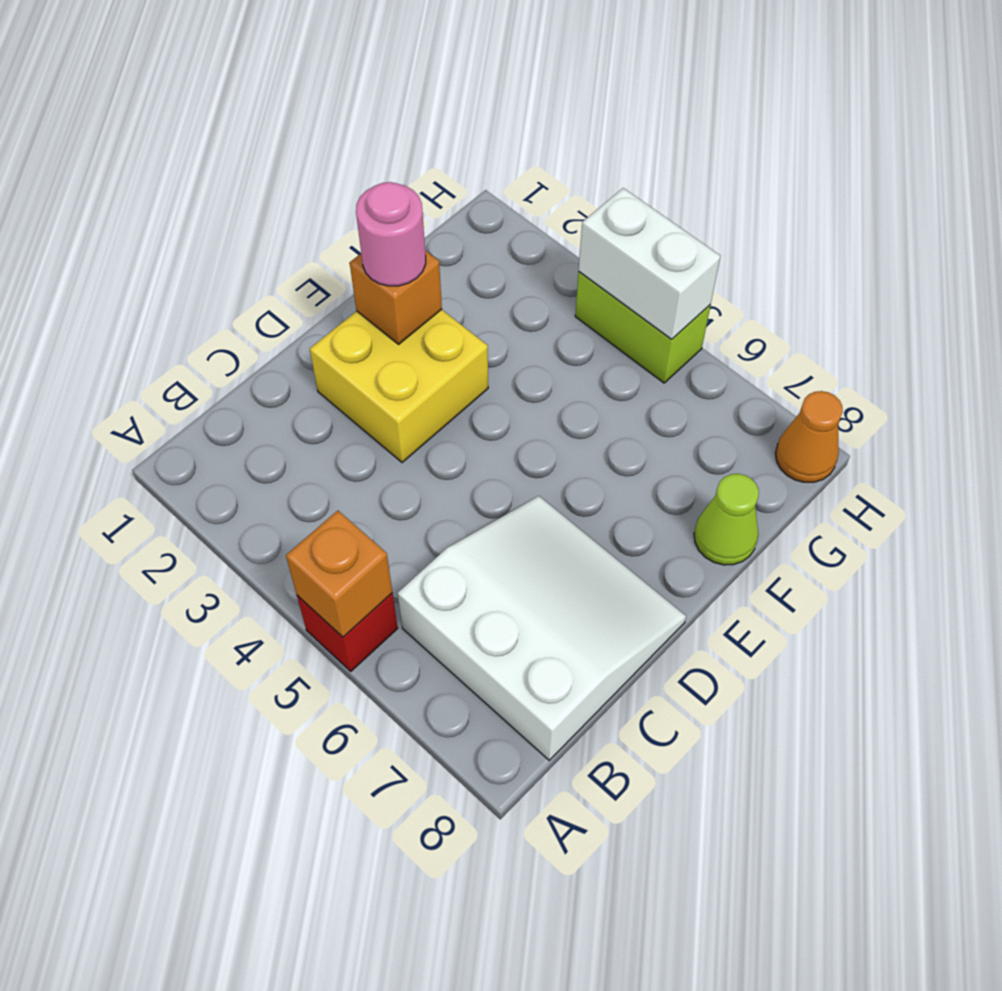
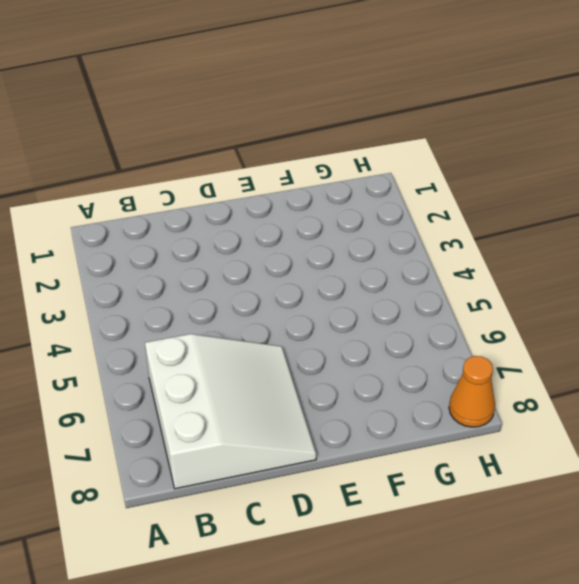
none -> red brick A5 level 1
none -> yellow brick D2:E3 level 1

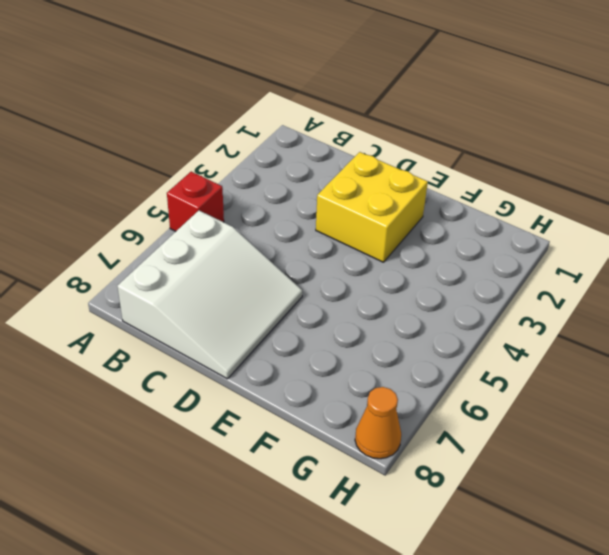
none -> lime cone F8 level 1
none -> lime brick H4:H5 level 1

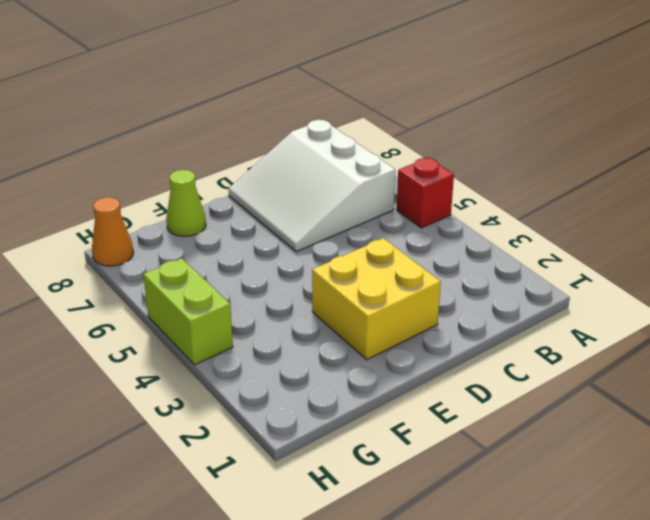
none -> orange brick A5 level 2
none -> orange brick E2 level 2

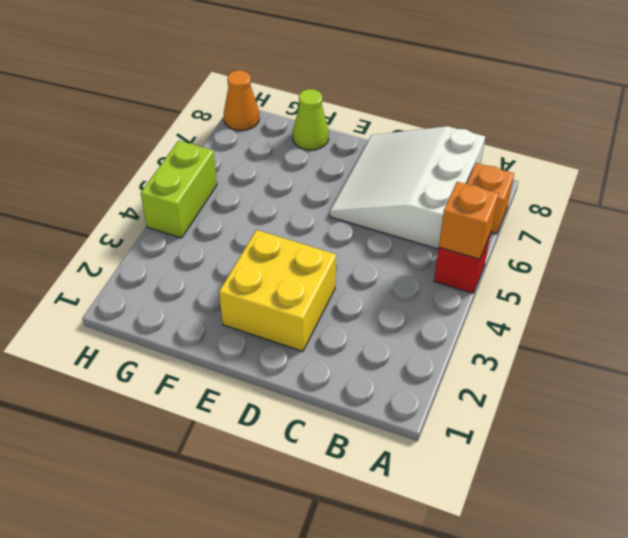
orange brick A7 level 1 -> orange brick E2 level 2
none -> white brick H4:H5 level 2
none -> pink round brick E2 level 3

